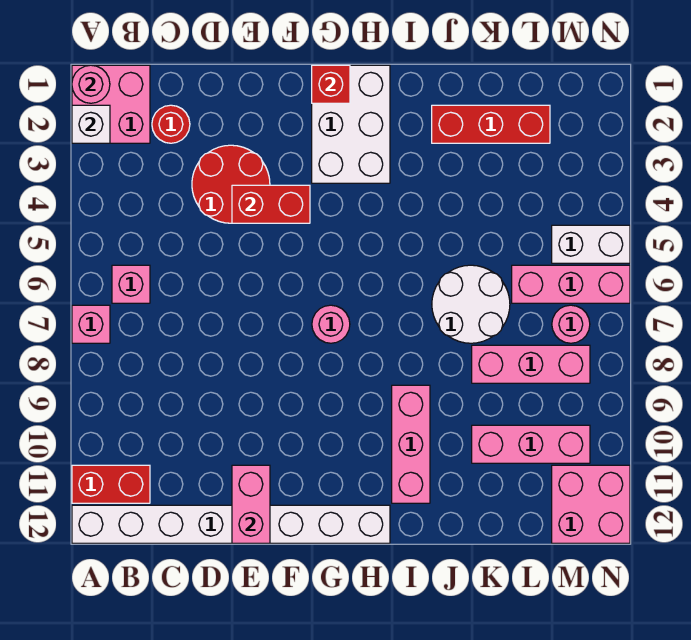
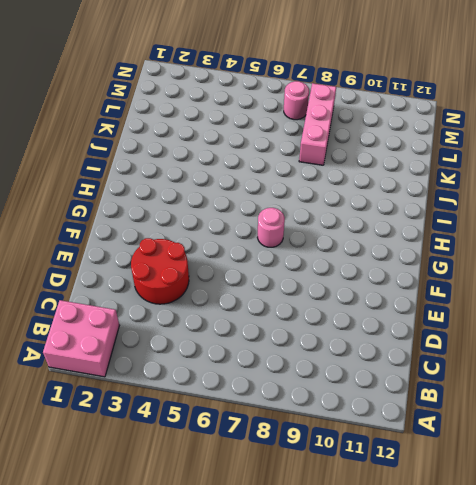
none -> pink brick A7 level 1
none -> red brick A11:B11 level 1
none -> white brick A12:H12 level 1

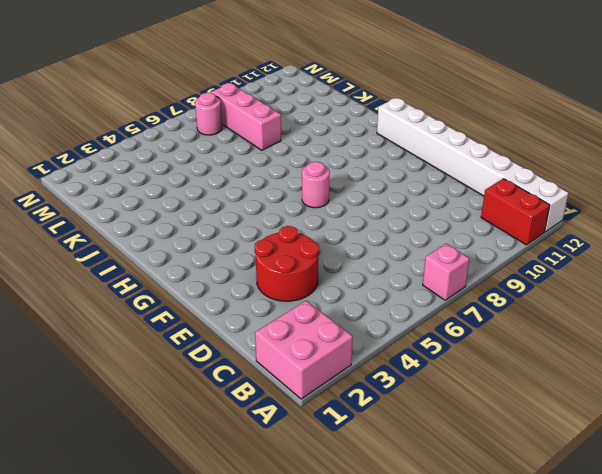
none -> pink brick B6 level 1
none -> red round brick C2 level 1
none -> white brick G1:H3 level 1

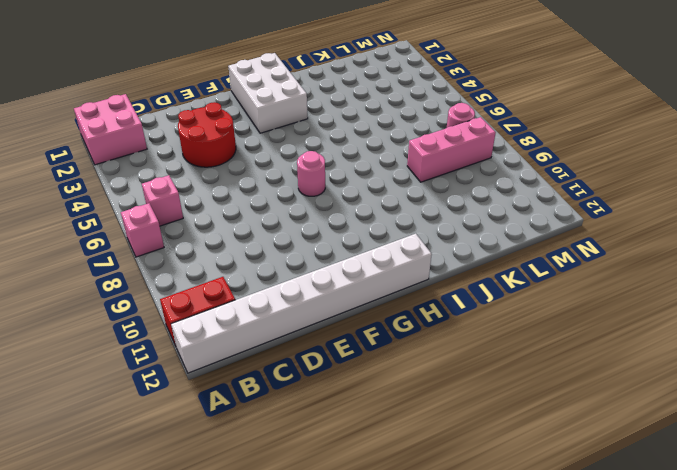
none -> red round brick C2 level 1
none -> pink brick I9:I11 level 1
none -> red brick J2:L2 level 1

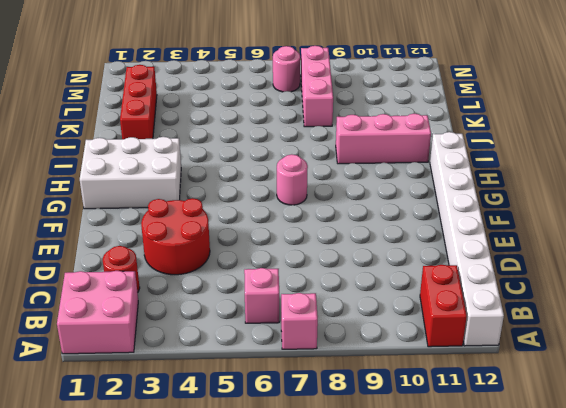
none -> white round brick J6:K7 level 1
none -> pink brick K10:M10 level 1
none -> pink brick L6:N6 level 1

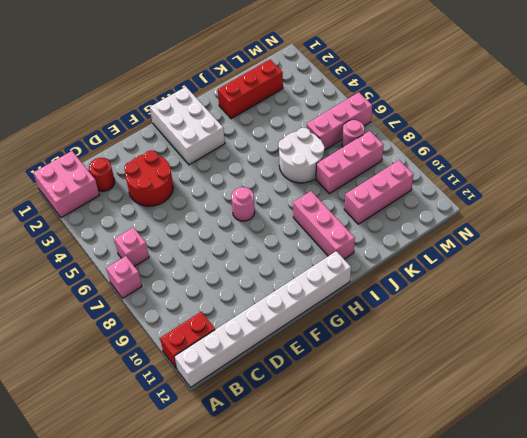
none -> white brick M5:N5 level 1
none -> pink brick M11:N12 level 1
none -> pink round brick A1 level 2

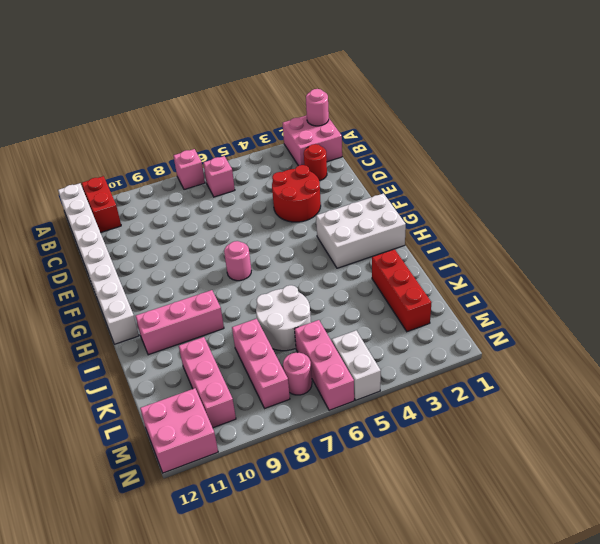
none -> white brick A2 level 2
none -> red brick E4:F4 level 2
none -> pink brick E11:E12 level 2

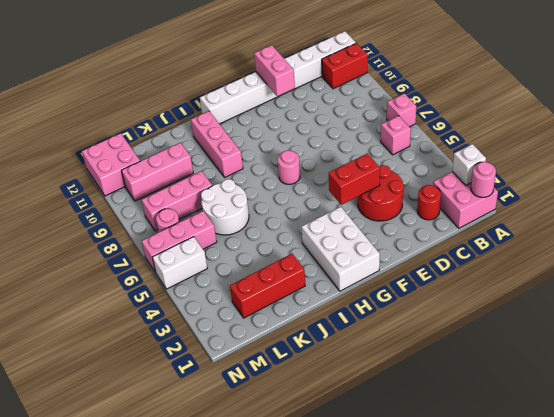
none -> red brick G1 level 2

